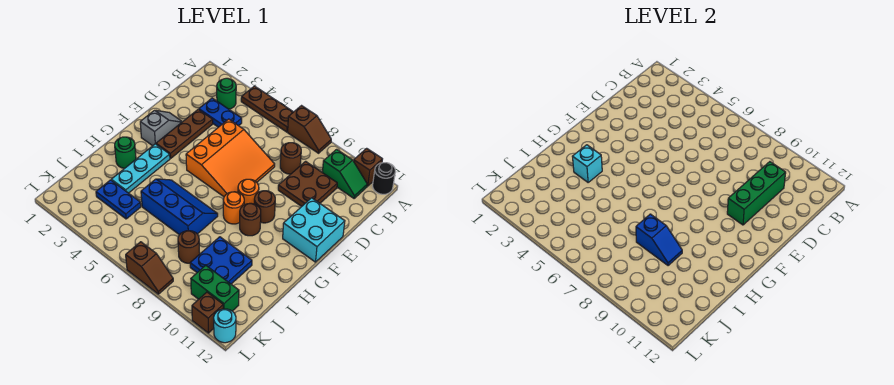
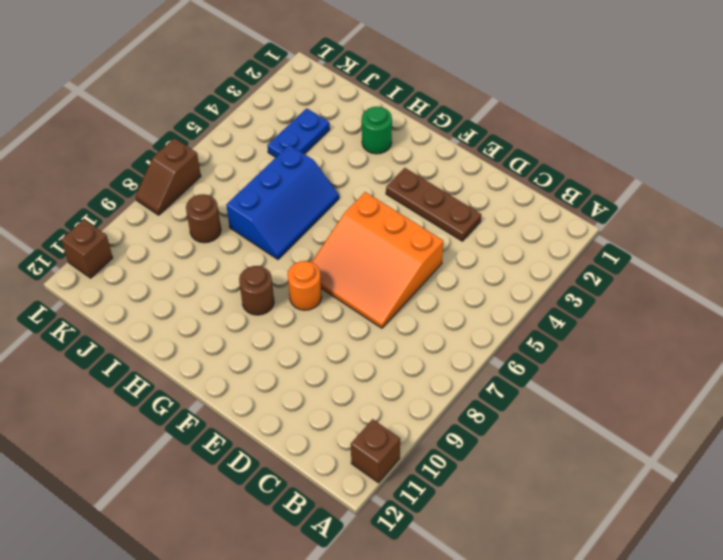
none -> brown plate A4:A6 level 1
none -> brown slope A7:A8 level 1 top 7
none -> black round brick A12 level 1
none -> green round brick B3 level 1

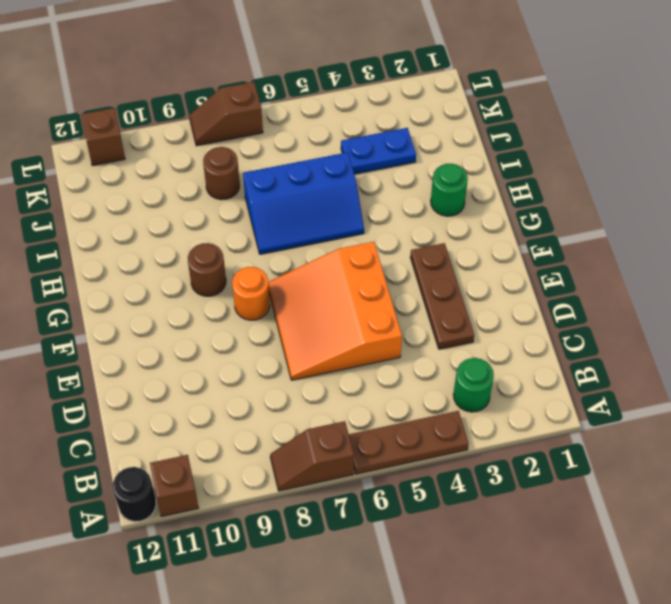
none -> green slope B10:B11 level 1 top 10
none -> blue plate C3:C4 level 1
none -> brown round brick C8 level 1
none -> brown plate C9:D10 level 1

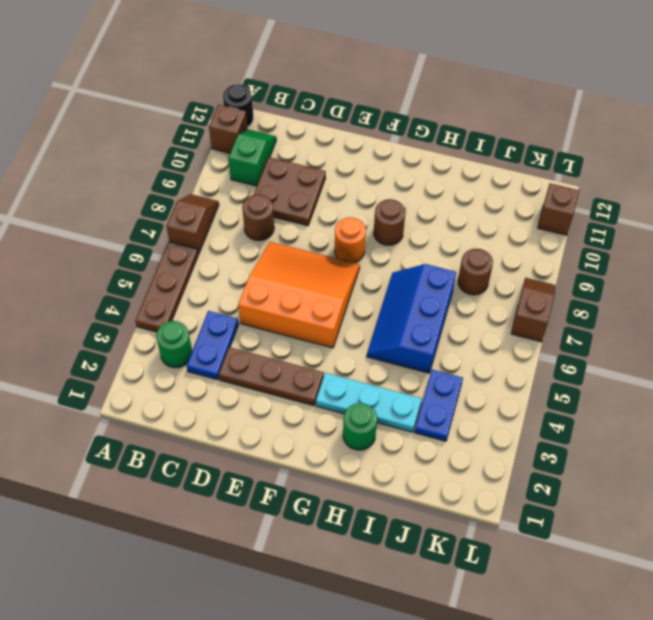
none -> grey slope E2:F2 level 1 top F
none -> cyan brick E11:F12 level 1
none -> brown round brick F9 level 1
none -> orange round brick G8 level 1

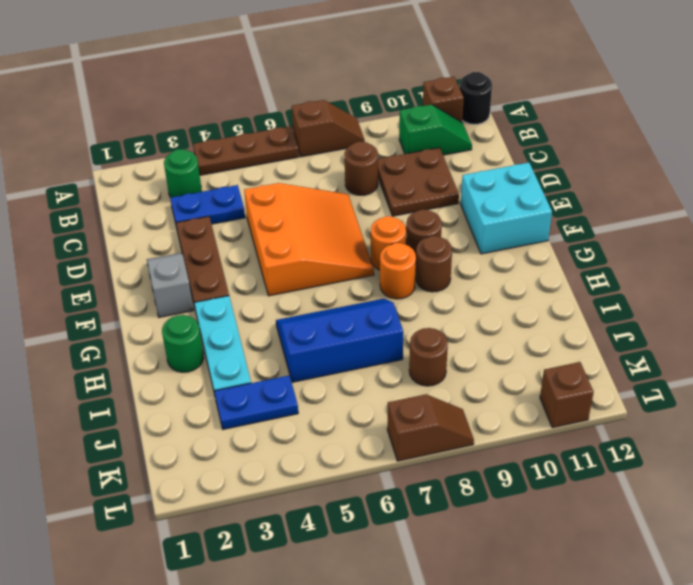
none -> blue plate I9:J10 level 1
none -> green brick K10:K11 level 1
none -> cyan round brick L12 level 1
none -> green brick C10:E10 level 2

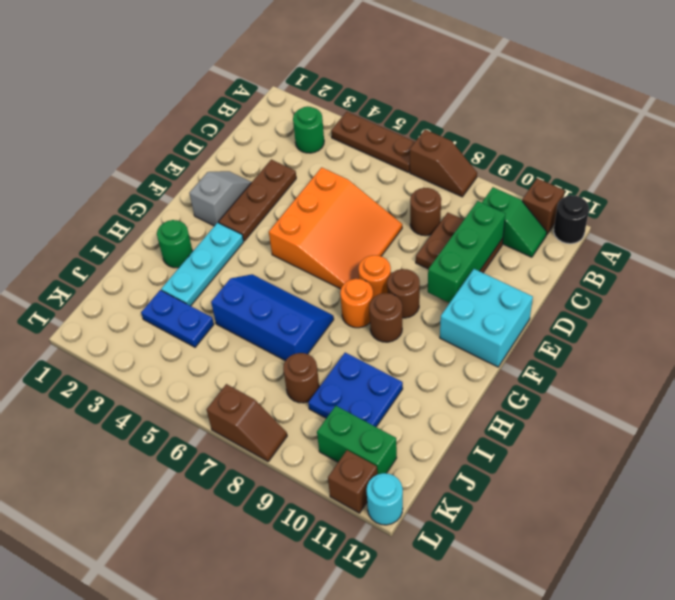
none -> blue plate C3:C4 level 1
none -> cyan brick H3 level 2
none -> blue slope I8:I9 level 2 top 8

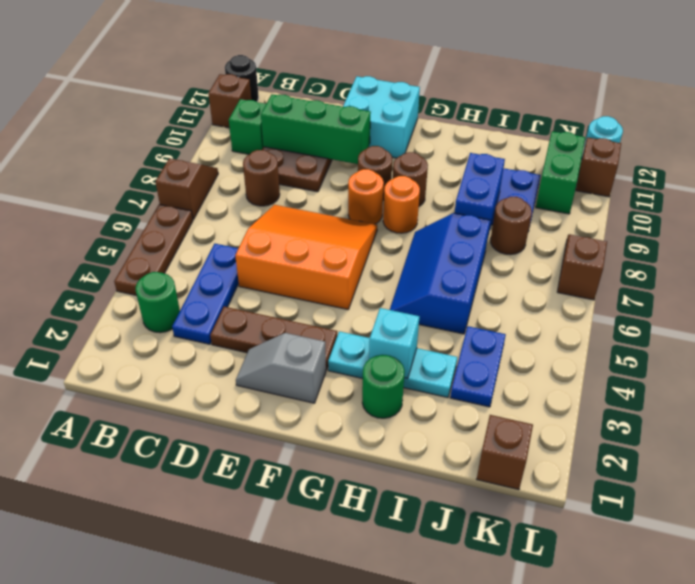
blue plate C3:C5 level 1 -> blue plate C3:C4 level 1
blue brick I8:I9 level 2 -> blue slope I8:I9 level 2 top 8
brown brick K1 level 1 -> none

